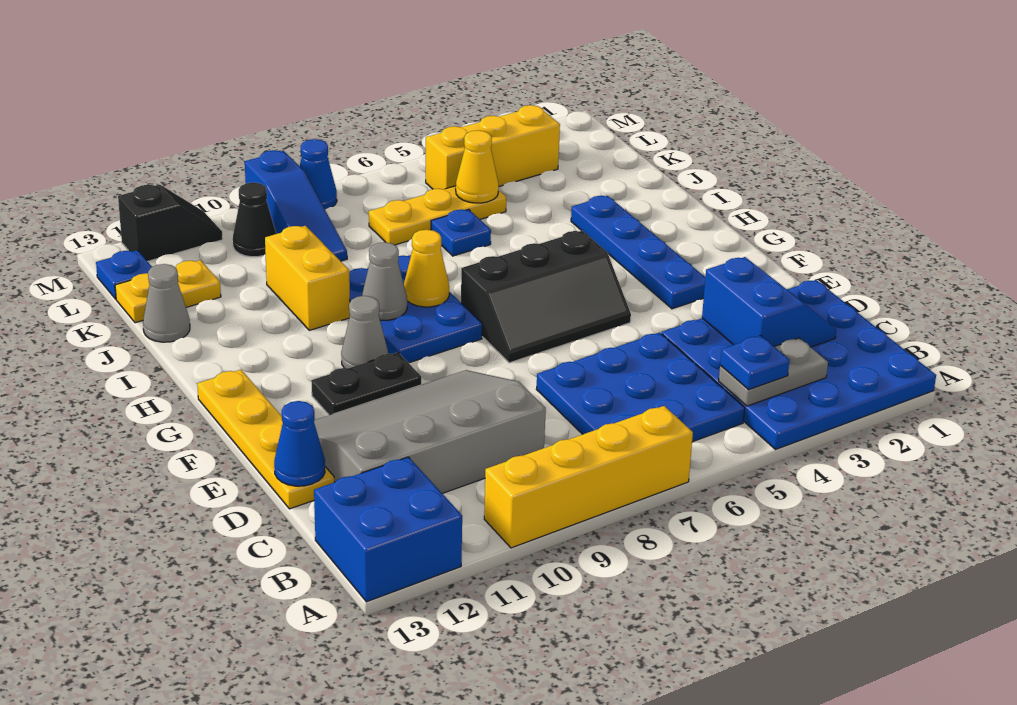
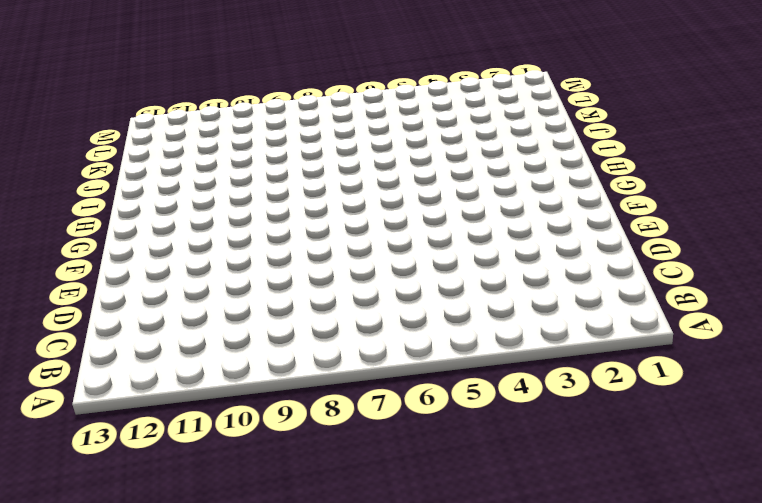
none -> blue plate A1:D4 level 1
none -> yellow brick A7:A10 level 1
none -> blue brick A12:B13 level 1

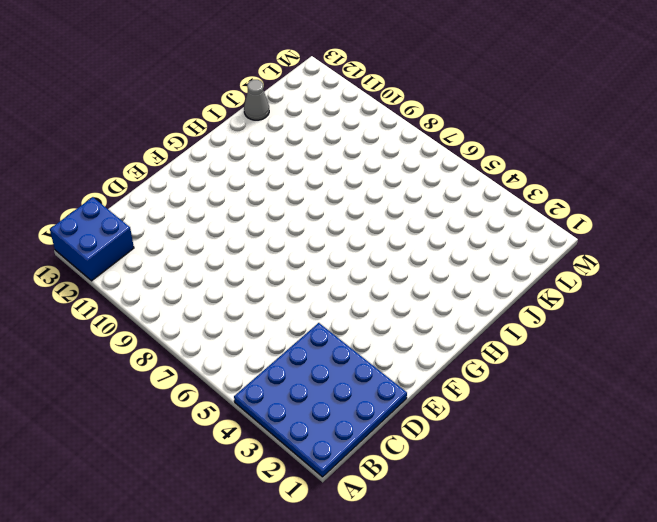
none -> yellow brick A7:A10 level 1
none -> blue plate B5:D7 level 1
none -> grey slope C9:E12 level 1 top C

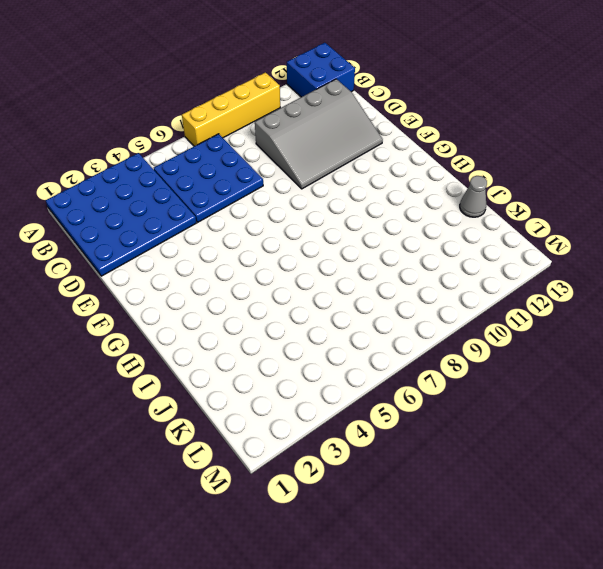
none -> yellow plate D13:G13 level 1
none -> blue plate F3:I3 level 1
none -> black slope F5:G7 level 1 top G

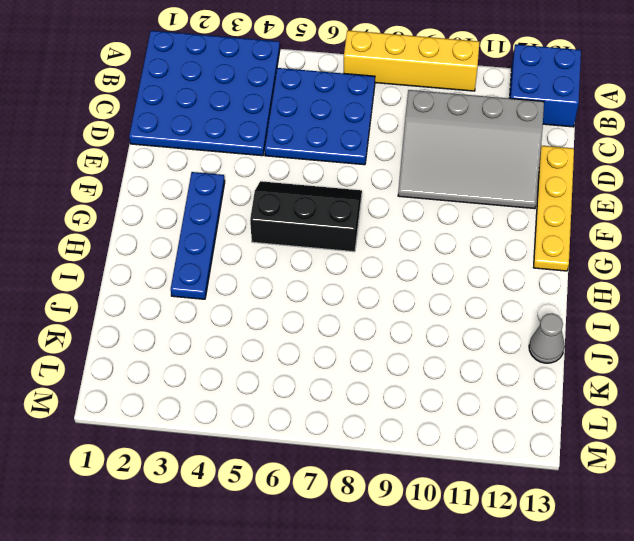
none -> black plate F10:F11 level 1
none -> blue plate G8:I9 level 1
none -> grey cone G10 level 1

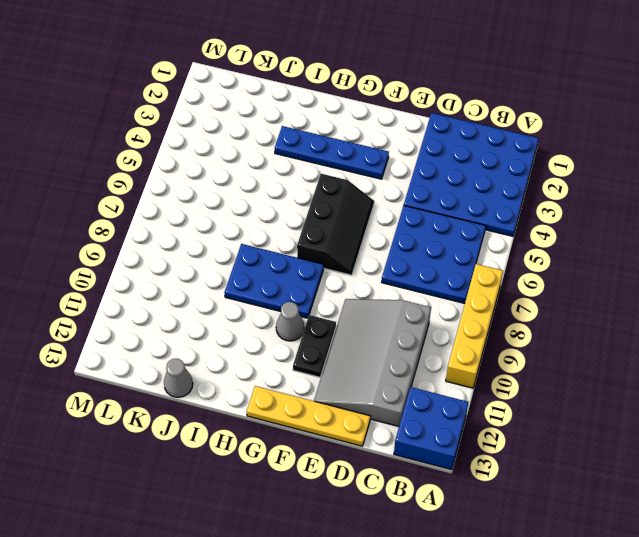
none -> yellow brick I10:J10 level 1
none -> blue plate J6 level 1
none -> yellow plate K5:K7 level 1

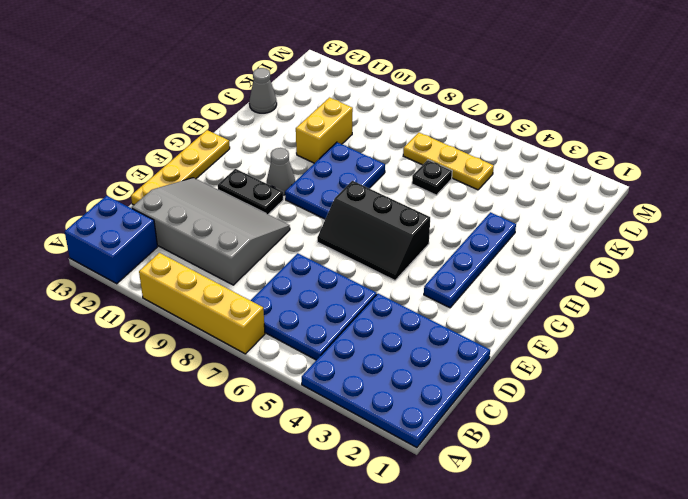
black plate J6 level 1 -> blue plate J6 level 1
none -> blue slope K9:M9 level 1 top M
none -> yellow plate K12:K13 level 1
none -> yellow brick L3:L5 level 1

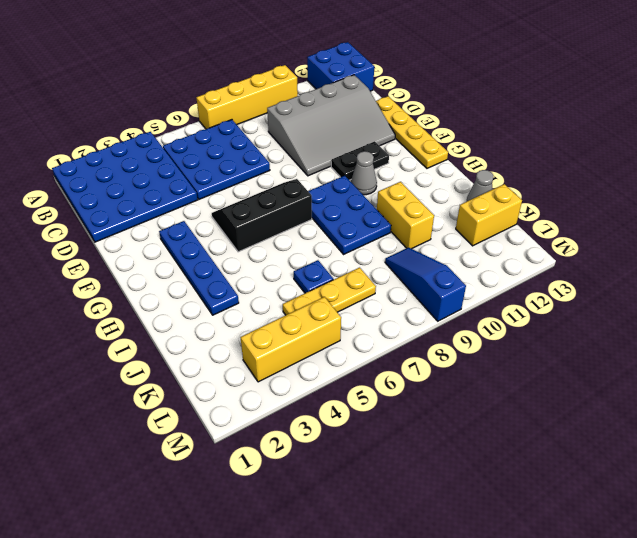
yellow brick K12:K13 level 1 -> yellow plate K12:K13 level 1
none -> black cone L10 level 1
none -> blue plate L13 level 1
none -> blue cone M8 level 1

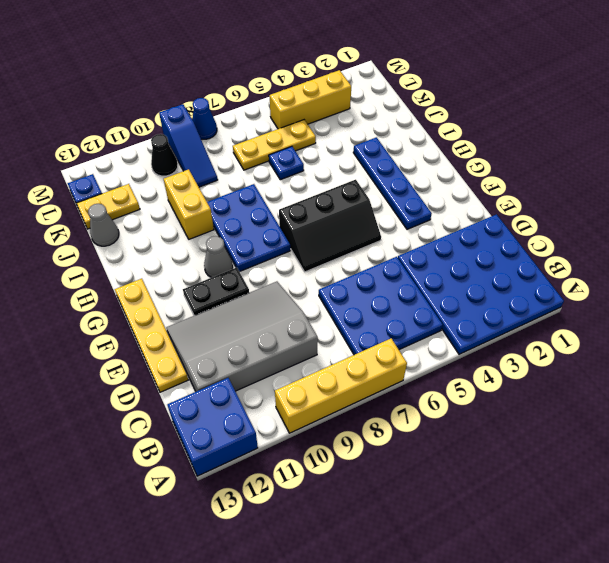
none -> black slope M11:M12 level 1 top 12
none -> grey plate B3:B4 level 2
none -> blue slope C2:D3 level 2 top 3

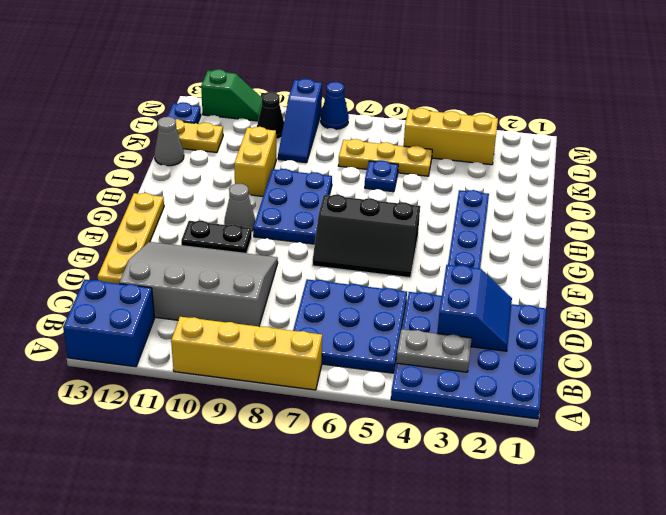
green slope M11:M12 level 1 top 12 -> black slope M11:M12 level 1 top 12
none -> blue cone D13 level 2
none -> yellow cone H8 level 2
none -> grey cone H9 level 2

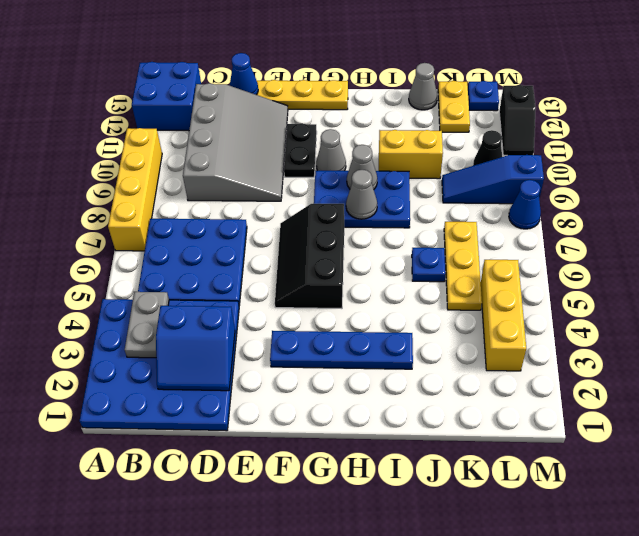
grey cone H8 level 2 -> yellow cone H8 level 2
none -> yellow cone K5 level 2
none -> blue plate B4 level 3

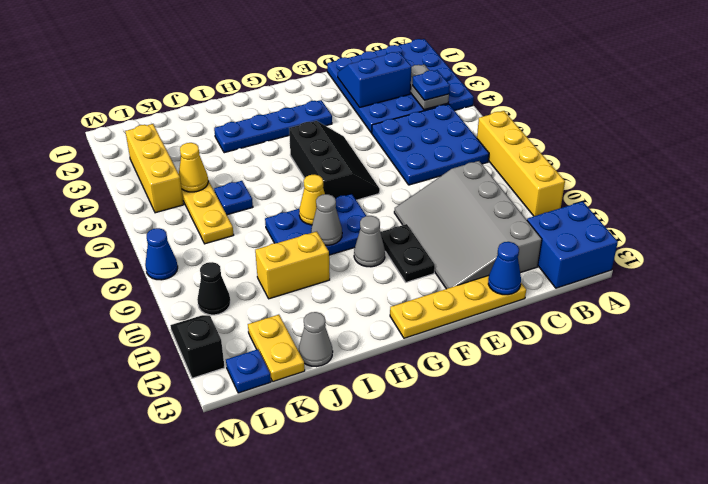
none -> blue slope K9:M9 level 1 top M

